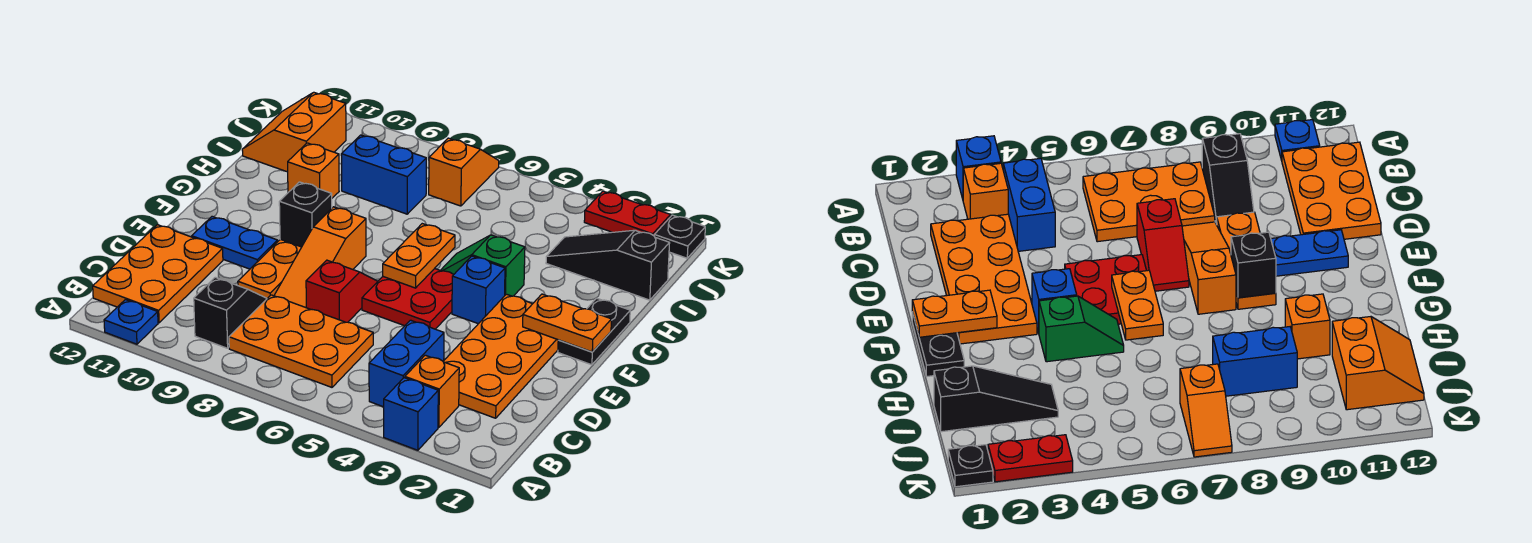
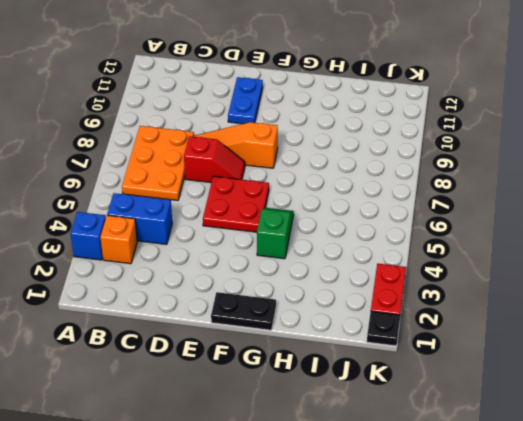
none -> blue plate A11 level 1
none -> black slope B9:C9 level 1 top B
none -> orange plate B11:D12 level 1

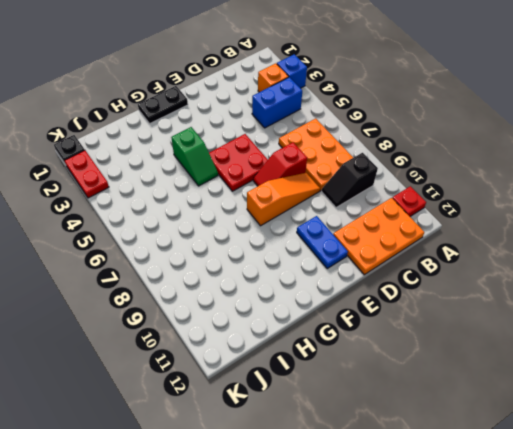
red plate A11 level 1 -> blue plate A11 level 1
none -> orange plate C2:F3 level 1
none -> orange plate D9:F9 level 1
none -> blue brick F4 level 1

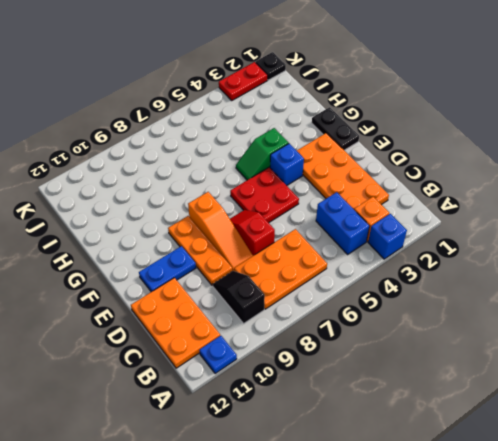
none -> orange brick H10 level 1
none -> black slope I1:I3 level 1 top 1
none -> blue brick I8:I9 level 1

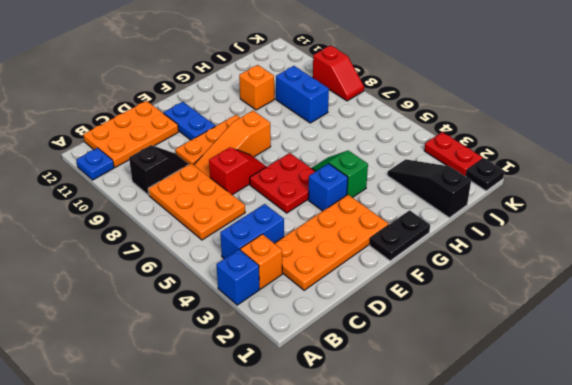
red slope K8:K9 level 1 top 9 -> none
none -> orange slope I11:J12 level 1 top 11
none -> orange slope J7:K7 level 1 top J
none -> orange plate F1:F2 level 2

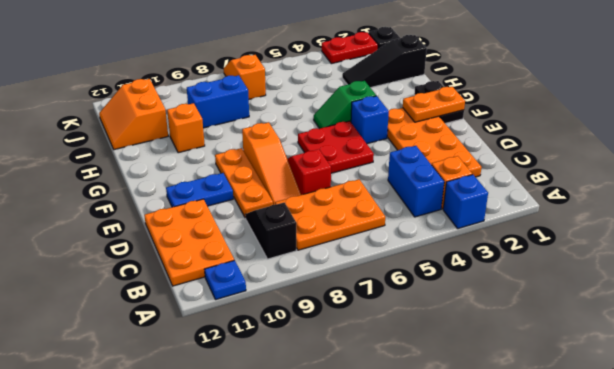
none -> orange plate F6:G6 level 2
none -> black brick F9 level 2

